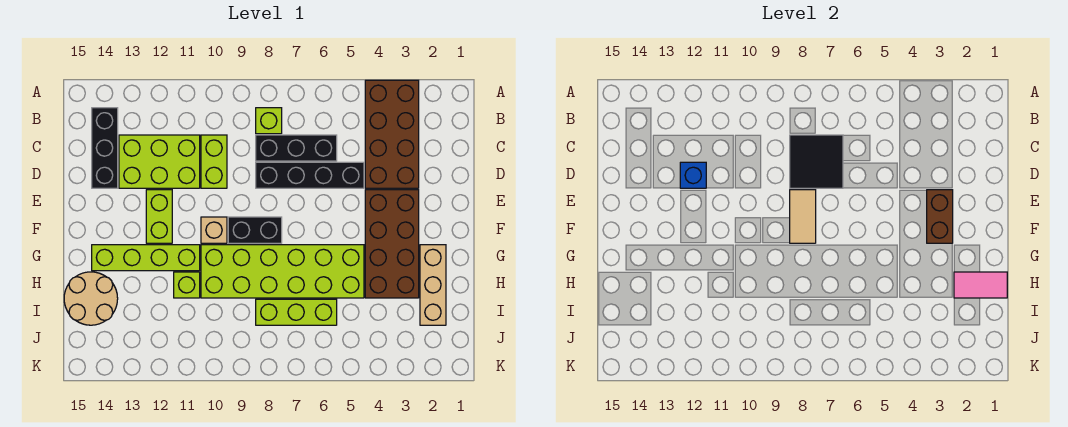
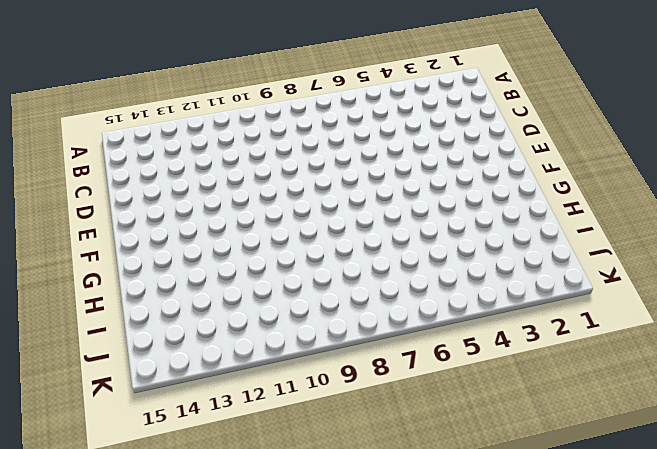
none -> brown brick A3:D4 level 1
none -> lime brick B8 level 1
none -> black brick B14:D14 level 1

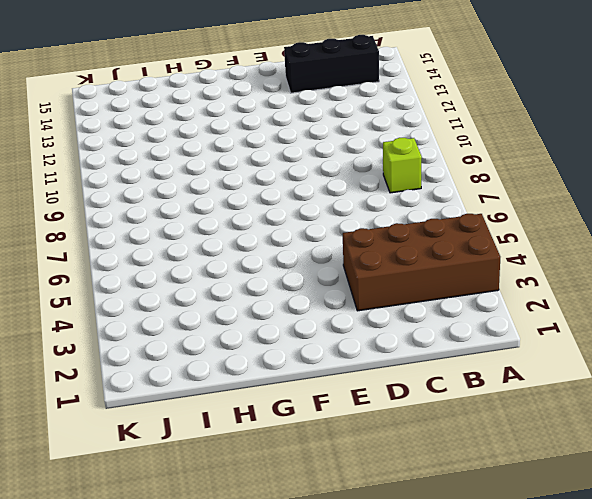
none -> black brick C6:C8 level 1
none -> lime brick C10:D10 level 1
none -> lime brick C11:D13 level 1

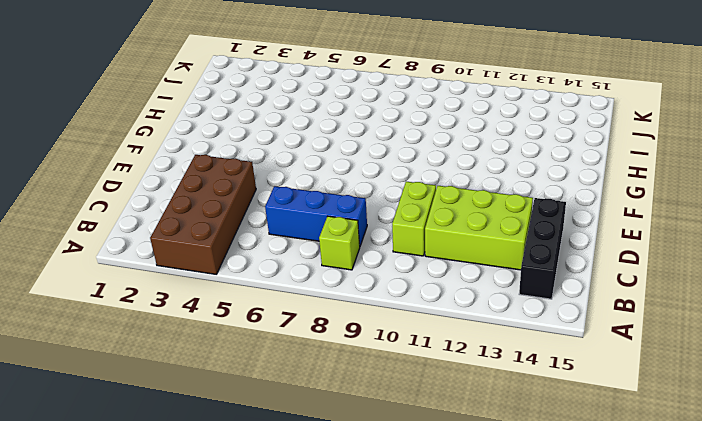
blue brick C6:C8 level 1 -> black brick C6:C8 level 1
none -> black brick D5:D8 level 1
none -> brown brick E3:H4 level 1
none -> lime brick E12:F12 level 1

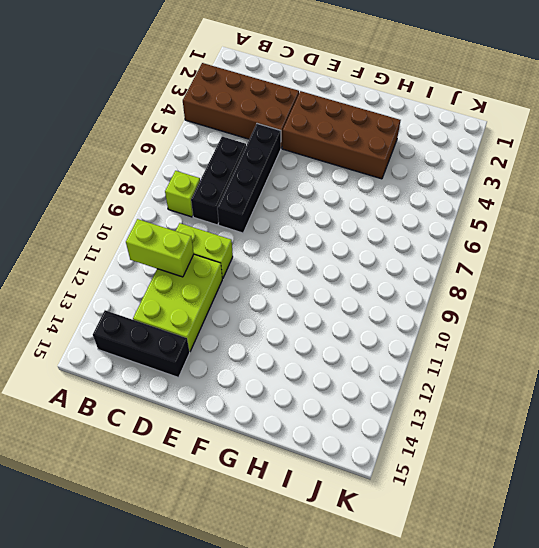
lime brick B11:C11 level 2 -> lime brick E12:F12 level 1
none -> black brick F8:F9 level 1
none -> tan brick F10 level 1
none -> tan brick G2:I2 level 1

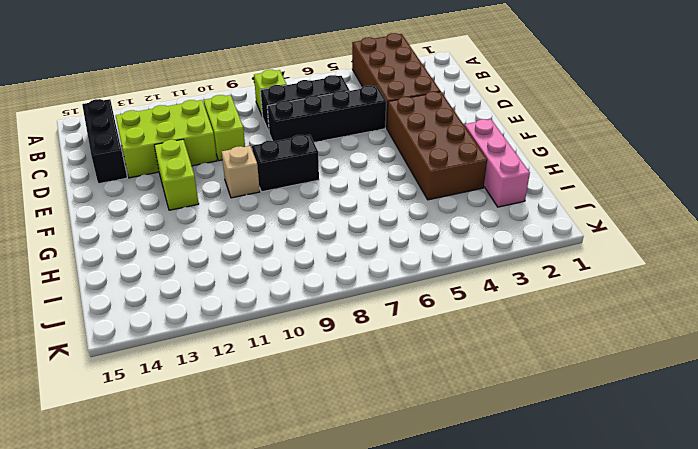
pink brick G2:I2 level 1 -> tan brick G2:I2 level 1
none -> lime brick G5:H10 level 1
none -> lime brick G11:G14 level 1
none -> lime brick H11 level 1

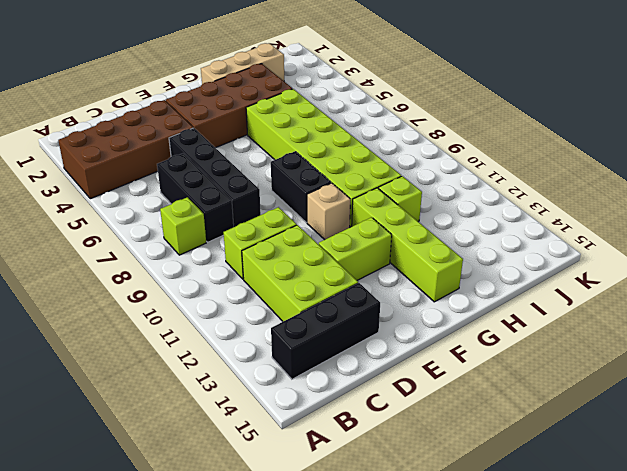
none -> tan round brick H14:I15 level 1
none -> lime brick I6:I8 level 1
none -> black tile C7:D8 level 2

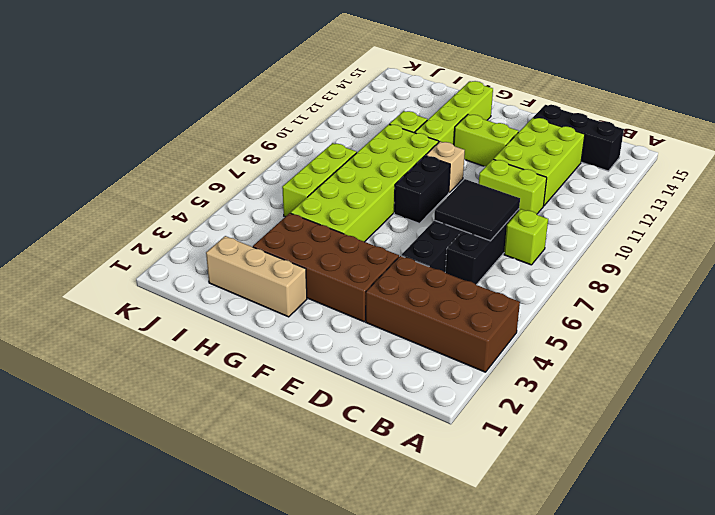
none -> tan round brick H14:I15 level 1
none -> blue brick D12 level 2
none -> brown brick E3:F3 level 2

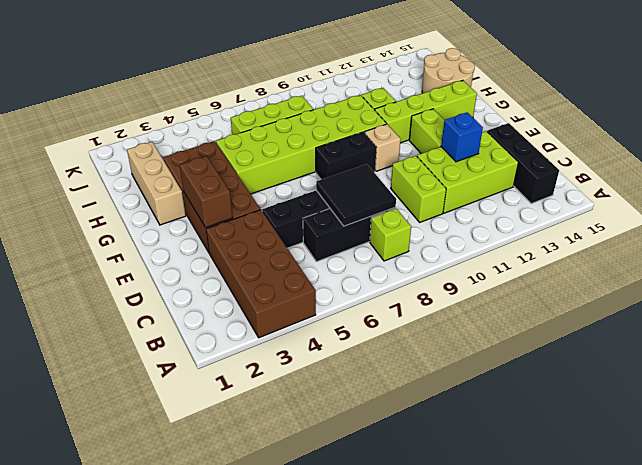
none -> tan tile E8:F8 level 2
none -> pink tile H1:H2 level 2

